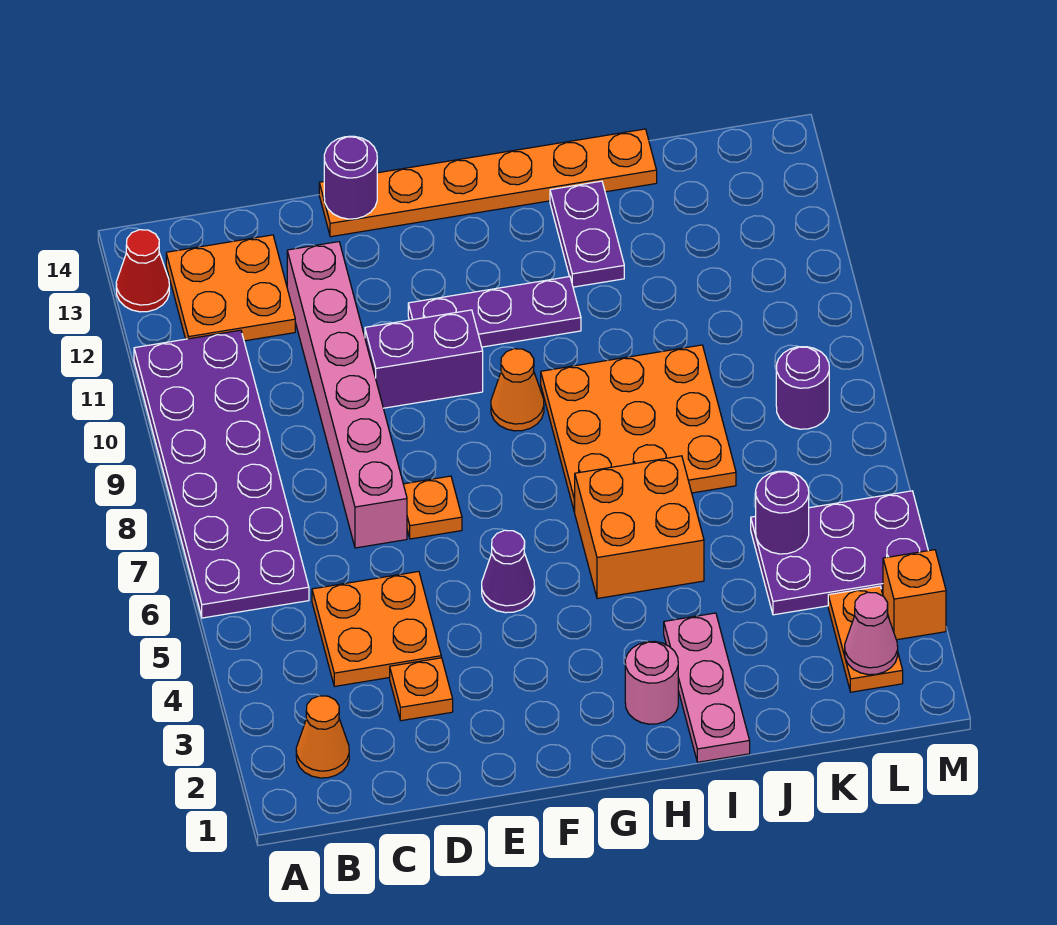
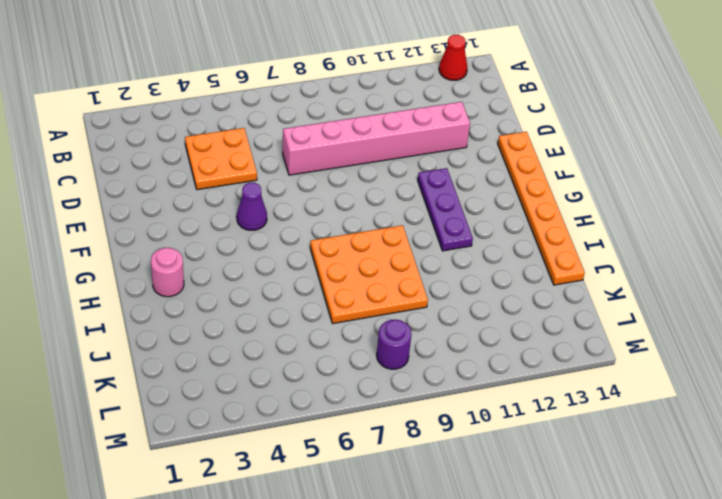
none -> purple plate A6:B11 level 1
none -> orange cone B2 level 1
none -> orange plate B12:C13 level 1

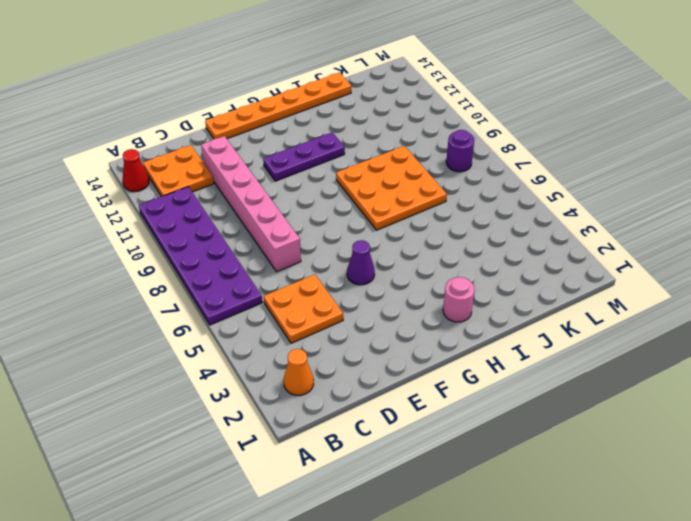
none -> orange plate D3 level 1
none -> orange plate E7 level 1
none -> purple brick E10:F10 level 1

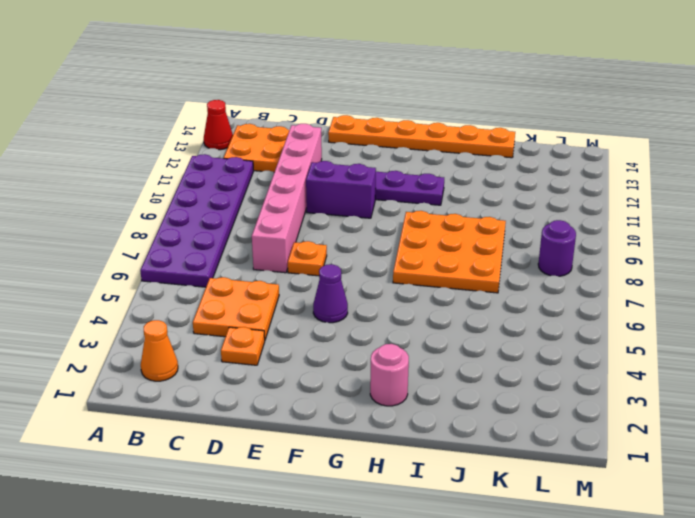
none -> orange cone G9 level 1
none -> orange brick H5:I6 level 1
none -> pink plate I1:I3 level 1

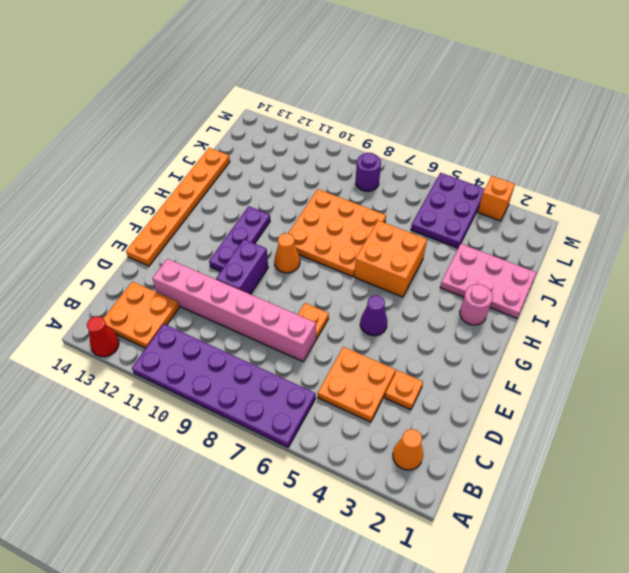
pink plate I1:J3 level 1 -> pink plate I1:I3 level 1
none -> purple plate I12:I13 level 1
none -> orange plate L2:L3 level 1
none -> purple round brick E14 level 2

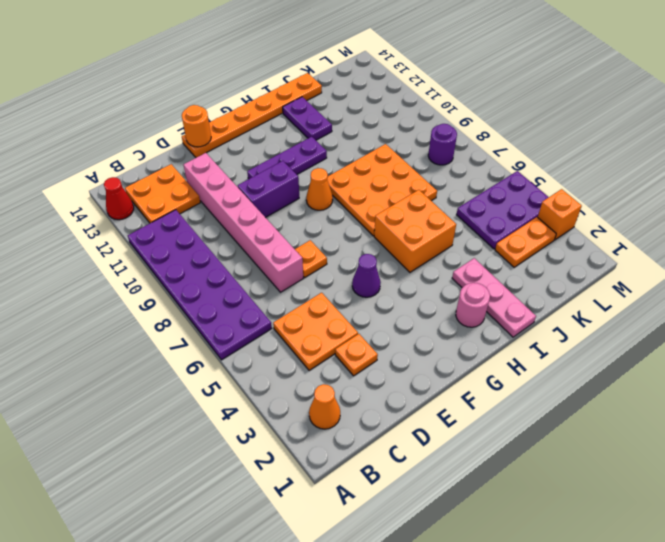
orange round brick E14 level 2 -> purple round brick E14 level 2
orange plate K3:L3 level 1 -> orange plate L2:L3 level 1
none -> purple round brick K5 level 2
none -> pink cone L2 level 2

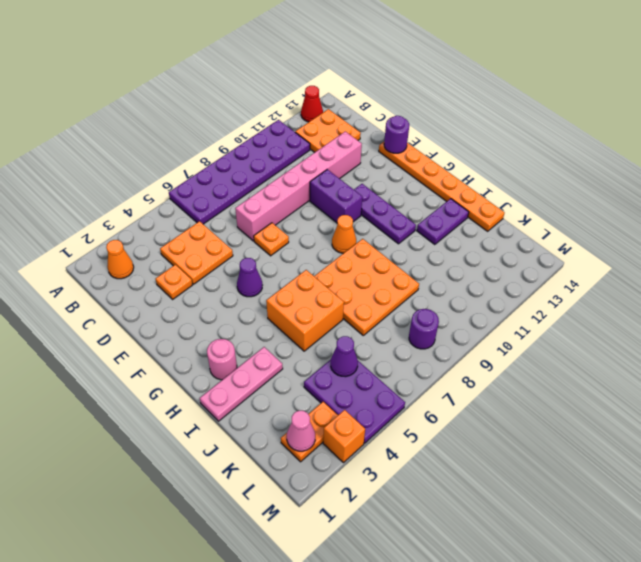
purple cone K5 level 2 -> purple round brick K5 level 2

